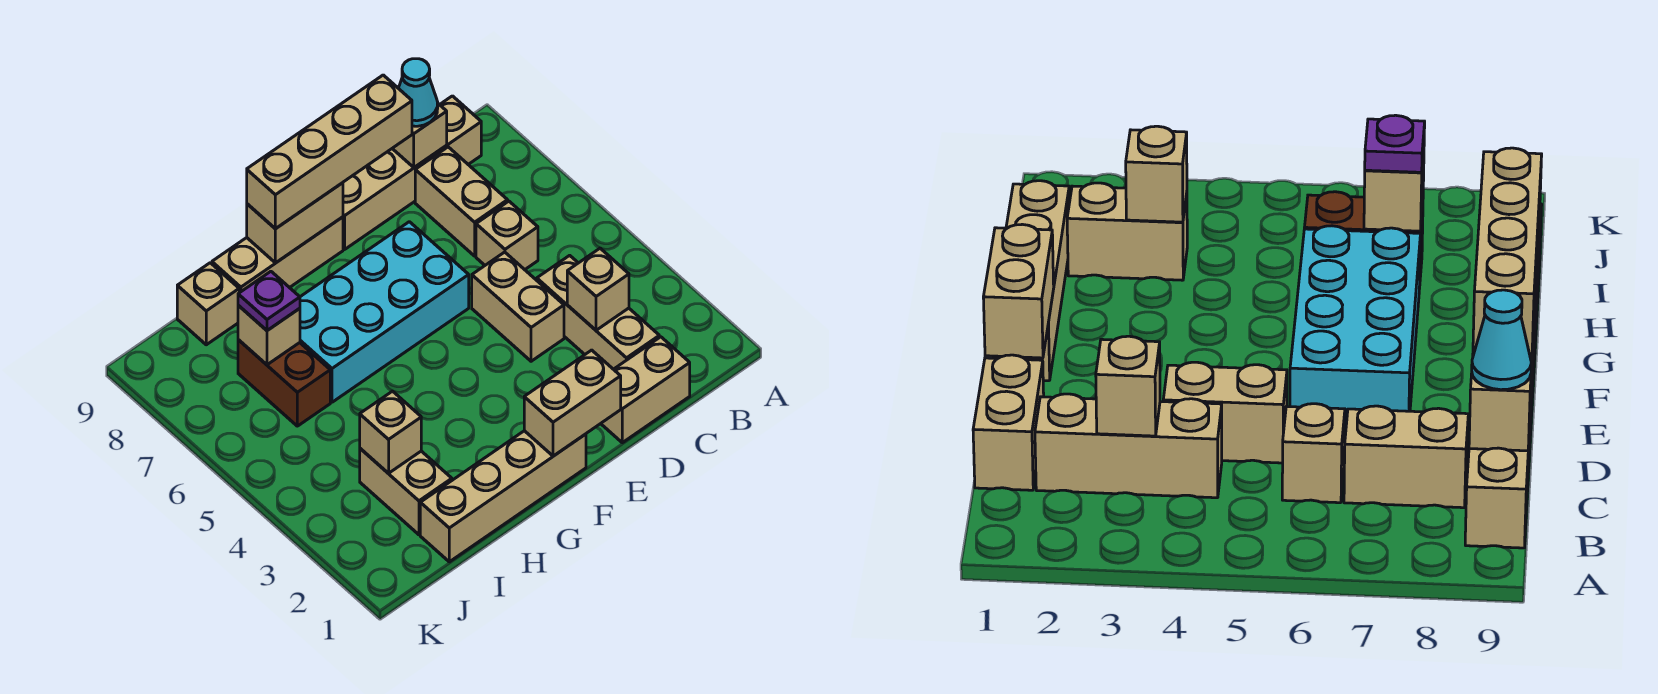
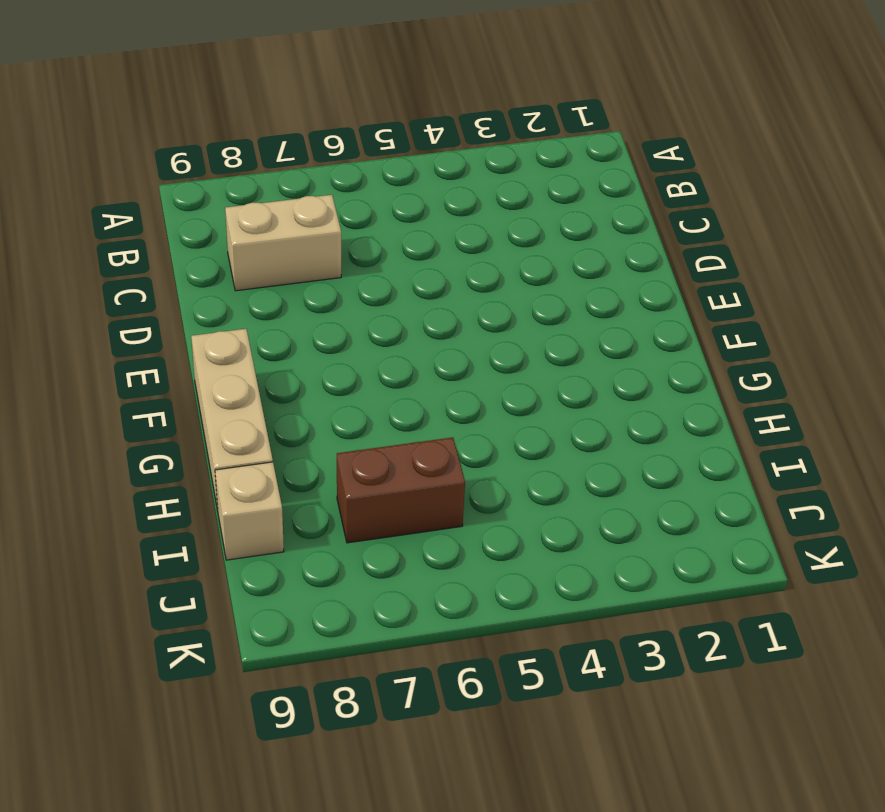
none -> tan brick B9:E9 level 1
none -> tan brick C1:D1 level 1
none -> tan brick C2:C4 level 1

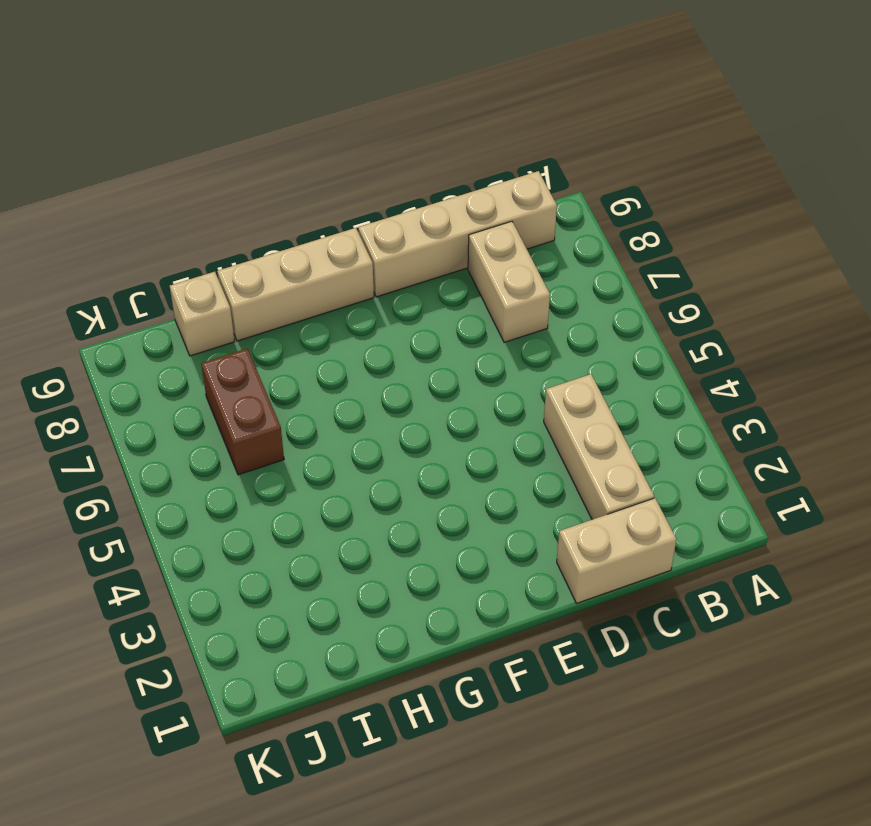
none -> tan brick C6 level 1
none -> tan brick D4:D5 level 1
none -> cyan brick E6:H7 level 1

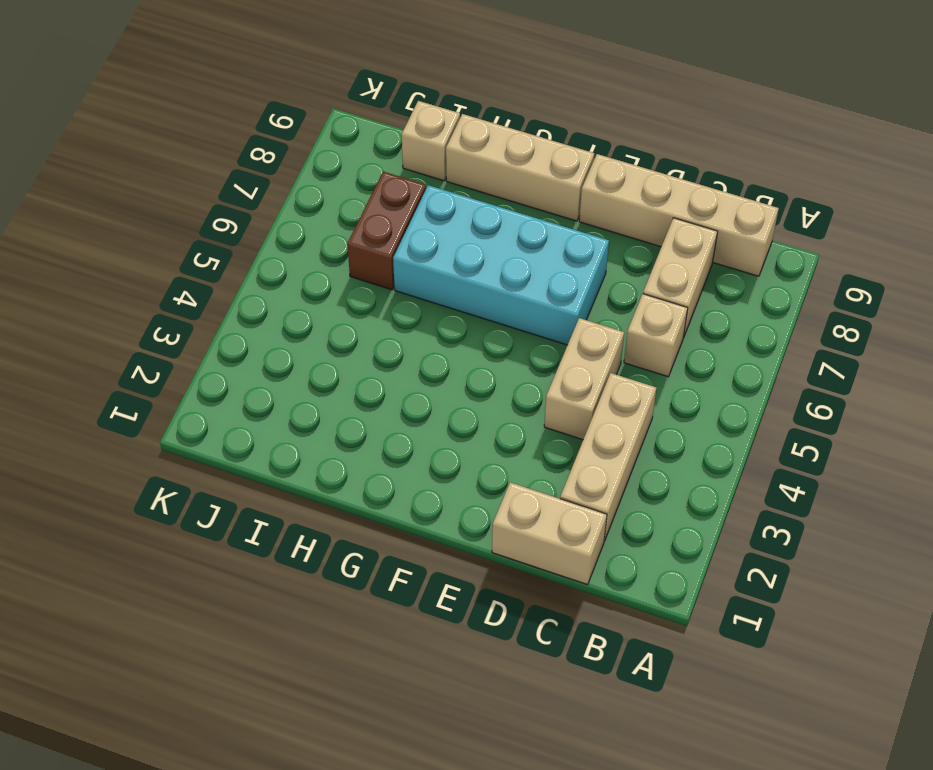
none -> tan brick F1:I1 level 1
none -> tan brick I2:I3 level 1
none -> tan brick C3 level 2

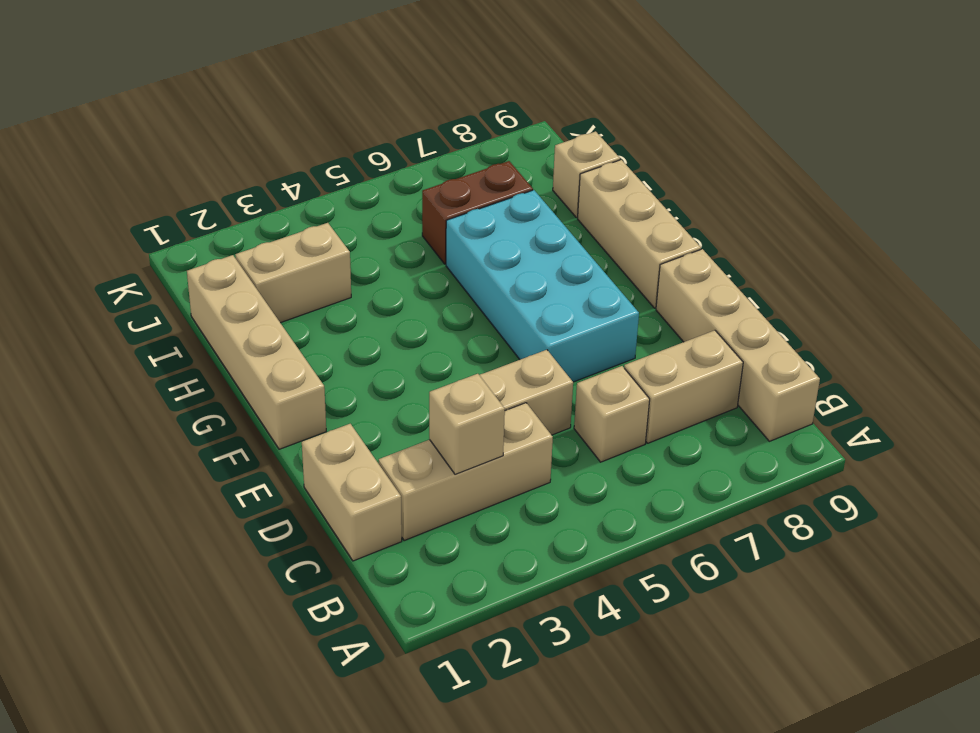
none -> tan brick C9 level 2
none -> tan brick E1:F1 level 2
none -> tan brick F9:G9 level 2

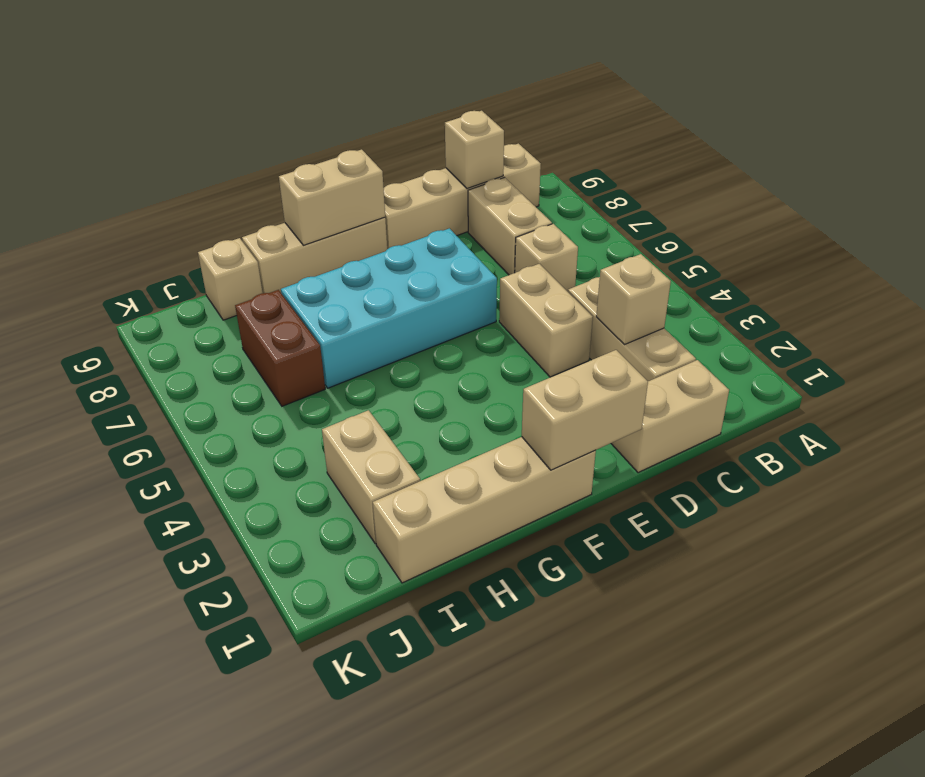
none -> tan brick I3 level 2
none -> tan brick I7 level 2
none -> cyan cone C9 level 3

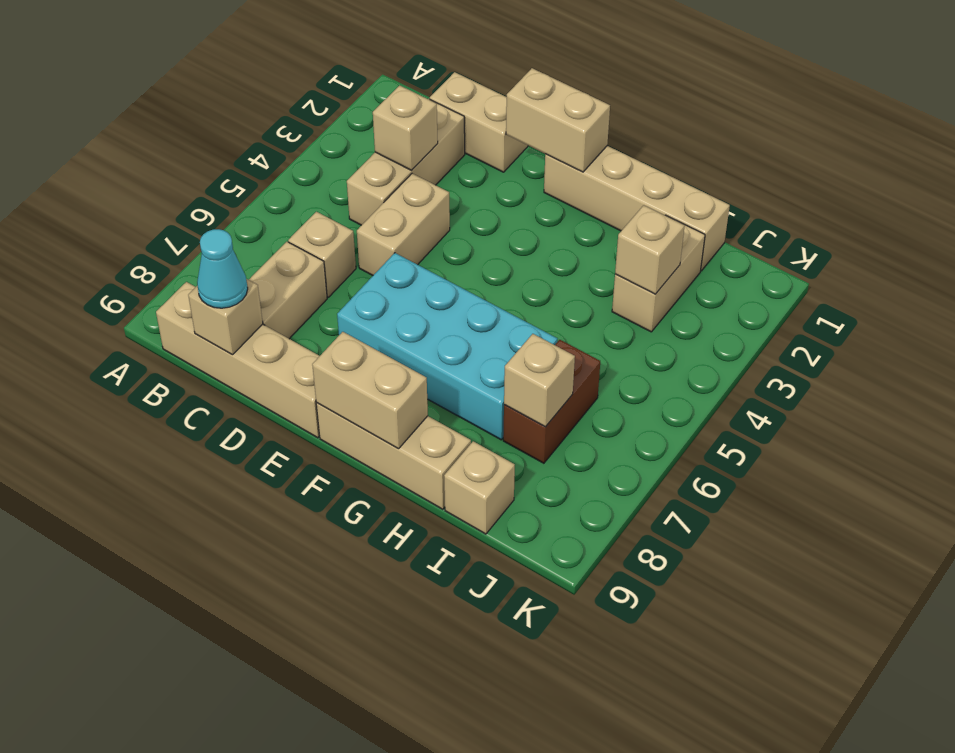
none -> tan brick D9:G9 level 3
none -> purple plate I7 level 3

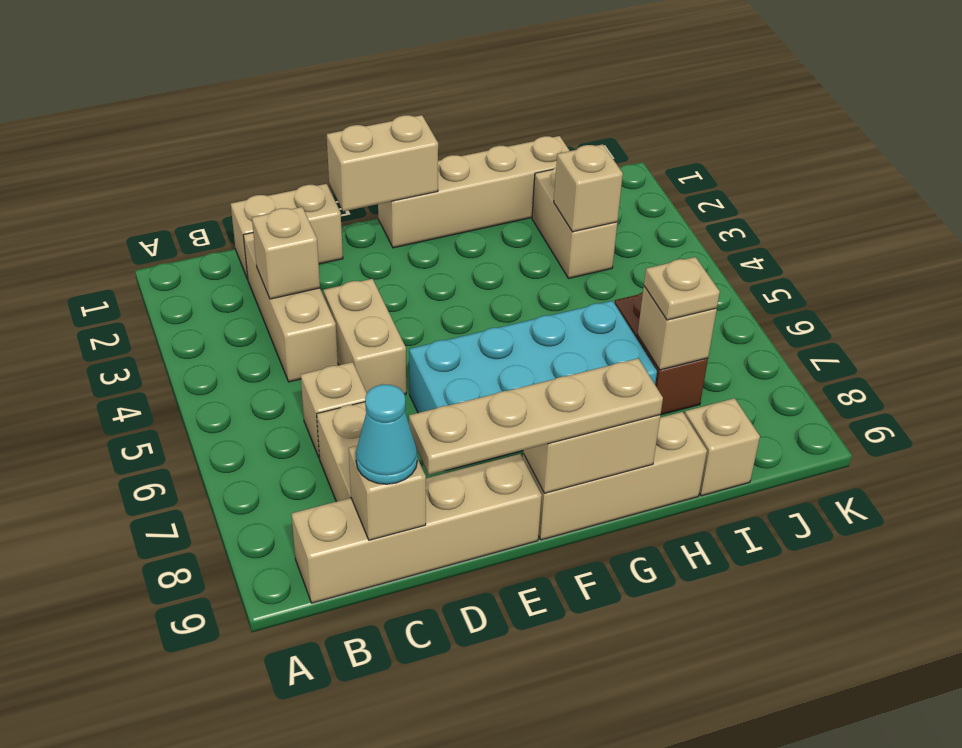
tan plate D9:G9 level 3 -> tan brick D9:G9 level 3
tan plate I7 level 3 -> purple plate I7 level 3

